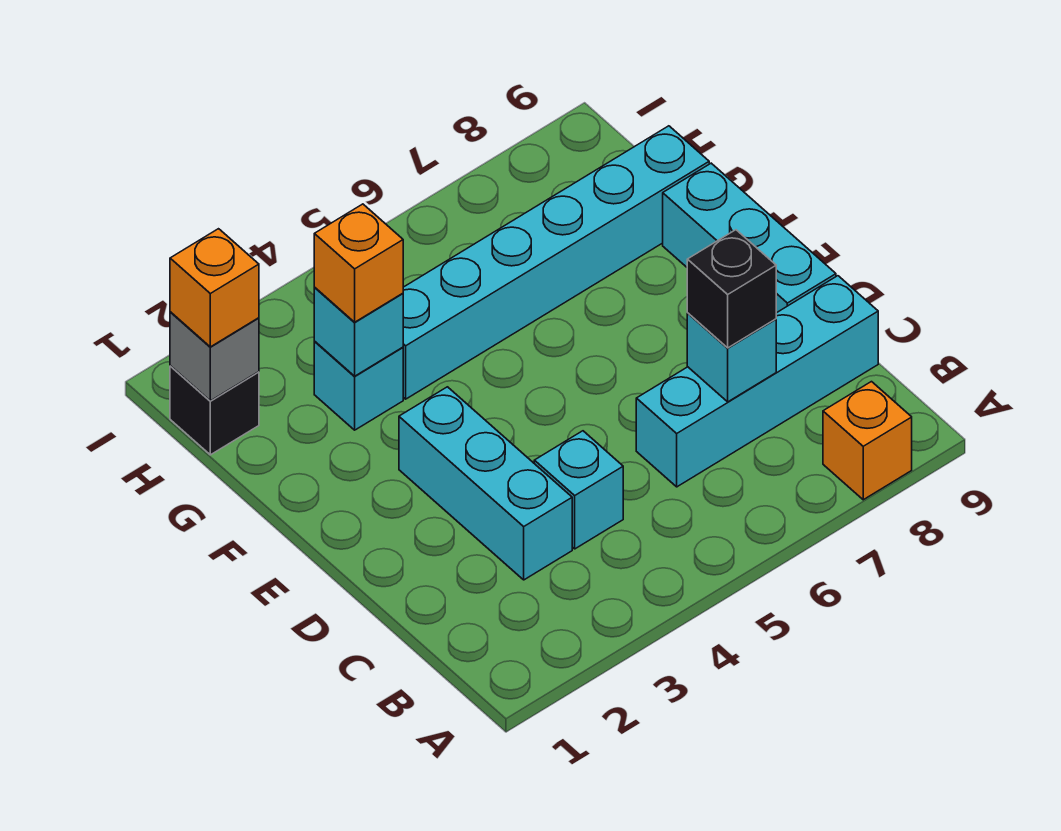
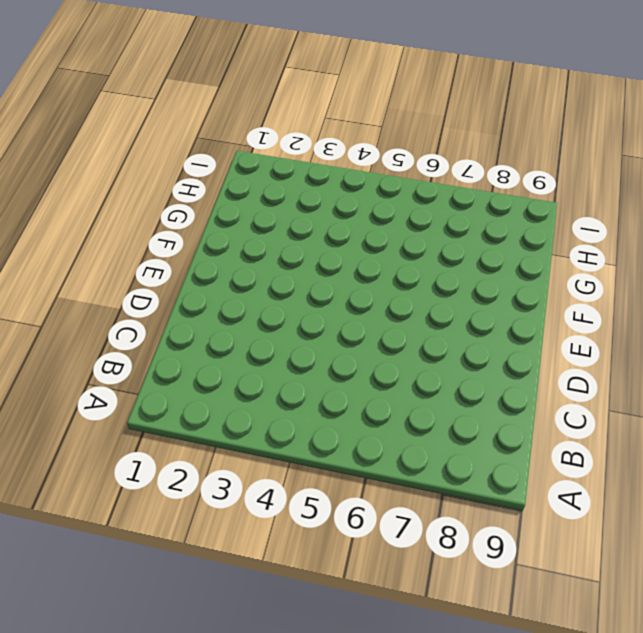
none -> orange brick A8 level 1
none -> cyan brick C3:E3 level 1
none -> cyan brick C4 level 1

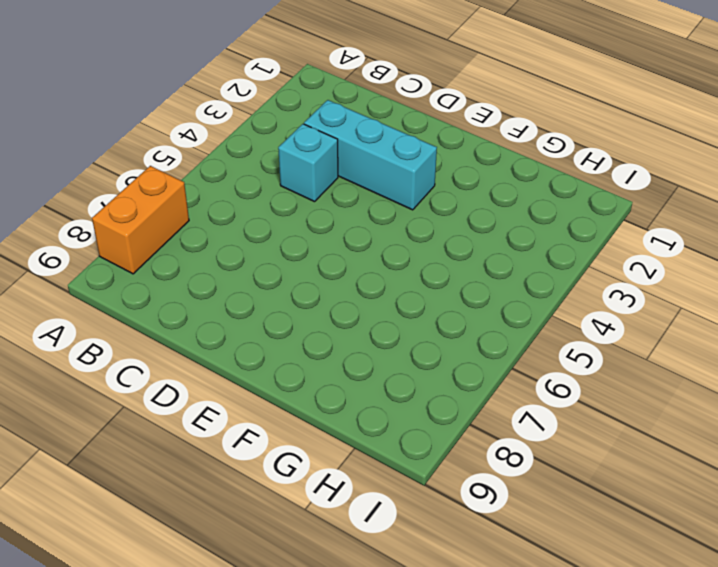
orange brick A7:A8 level 1 -> orange brick A8 level 1
none -> cyan brick C6:C9 level 1
none -> cyan brick D9:F9 level 1
none -> cyan brick G3 level 1

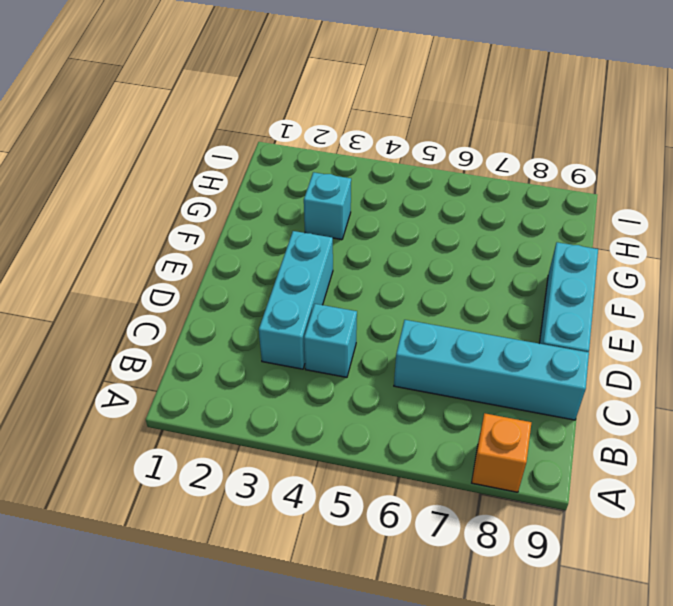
none -> cyan brick G4:G9 level 1
none -> black brick H1 level 1
none -> cyan brick C7 level 2

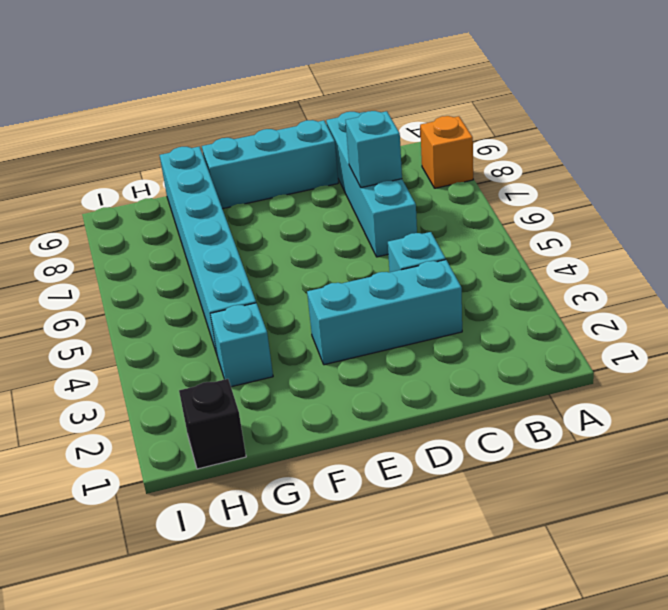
none -> cyan brick G3 level 2
none -> grey brick H1 level 2
none -> black brick C7 level 3

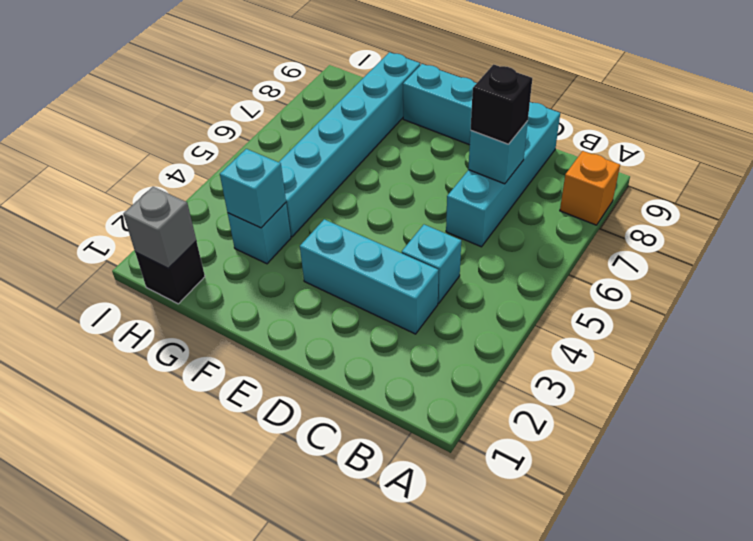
none -> orange brick G3 level 3
none -> orange brick H1 level 3

